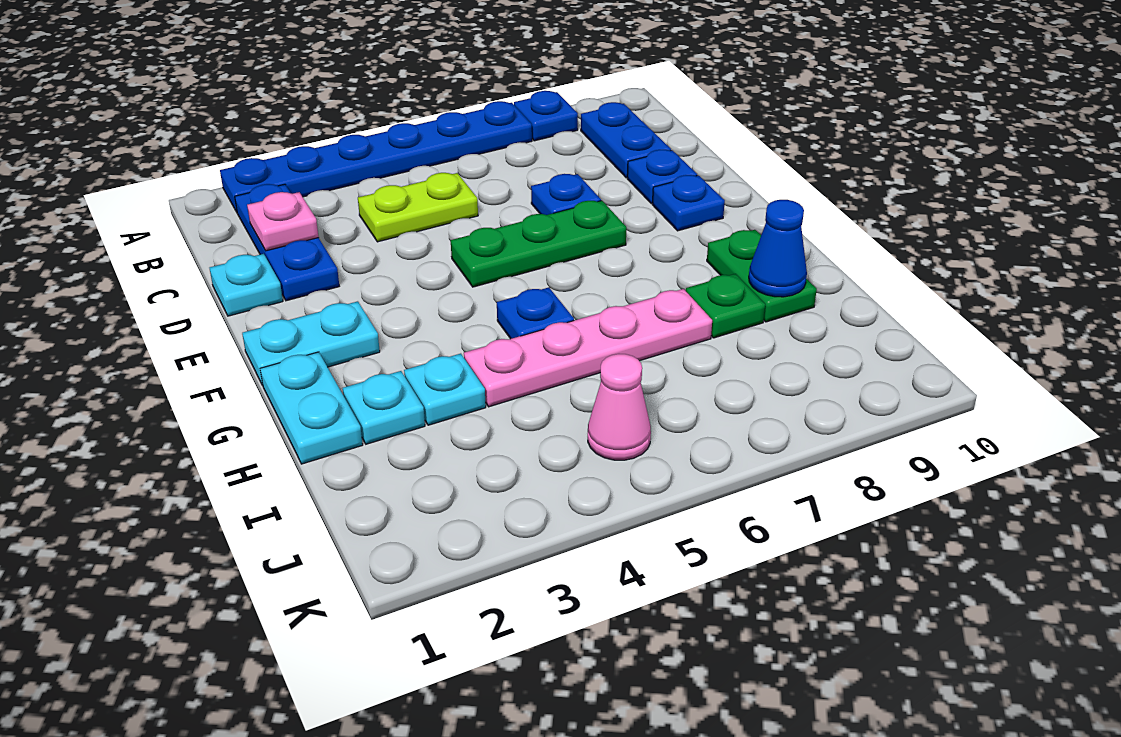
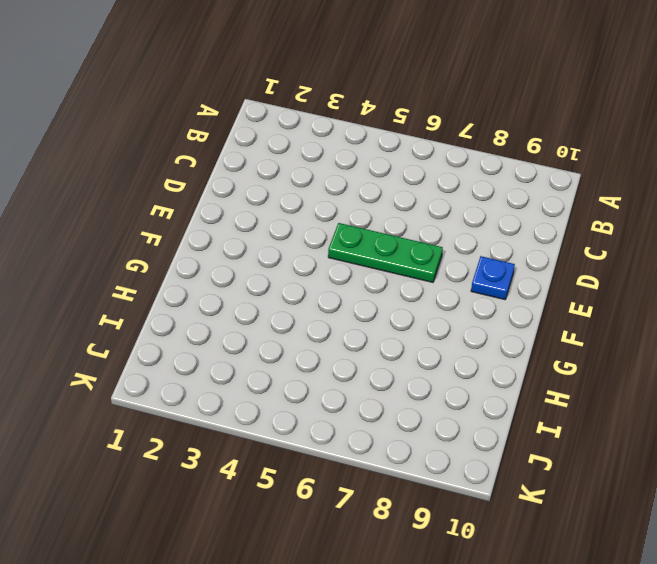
none -> blue plate A2:A7 level 1
none -> blue plate A8 level 1
none -> blue plate B2:D2 level 1

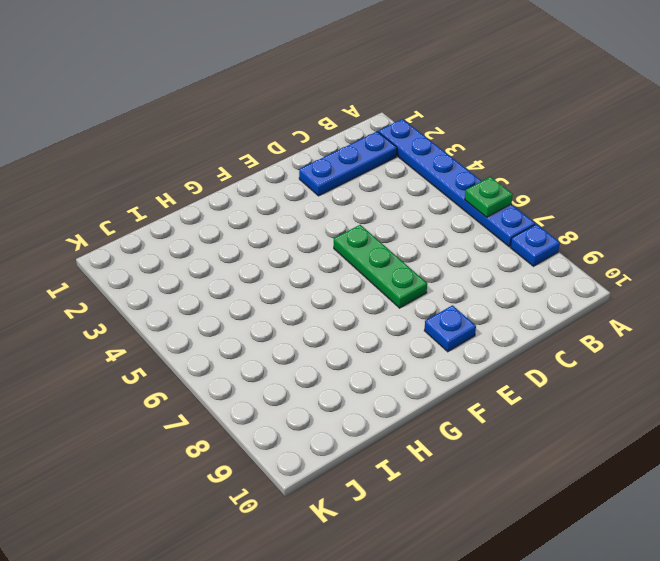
green plate A6 level 2 -> green plate H8 level 1
none -> blue plate B9:C9 level 1
none -> lime plate C4:C5 level 1
none -> cyan plate D1 level 1

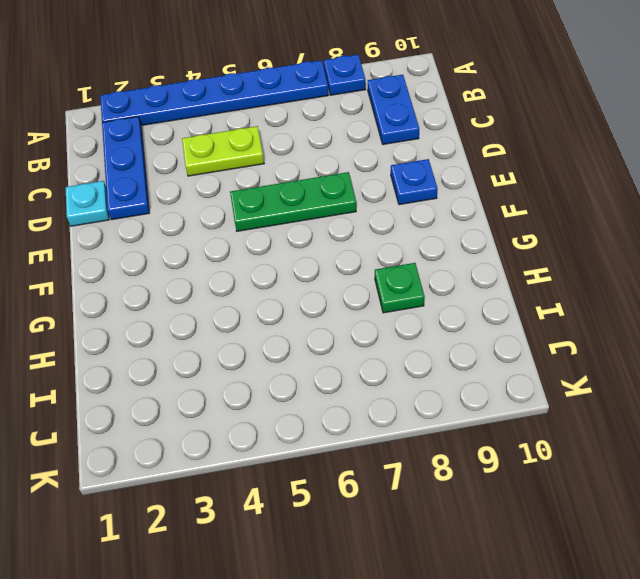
none -> blue plate D7 level 1
none -> blue plate D9 level 1
none -> cyan plate F1:F2 level 1

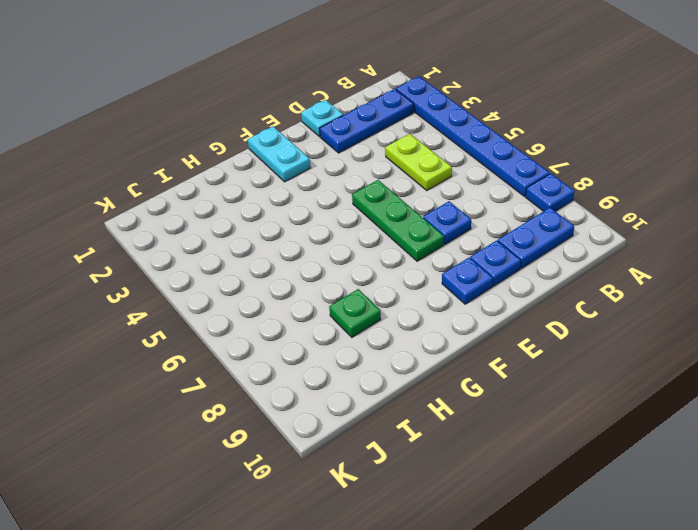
none -> cyan plate G1:H1 level 1
none -> blue plate G5 level 1
none -> green plate G9:H9 level 1

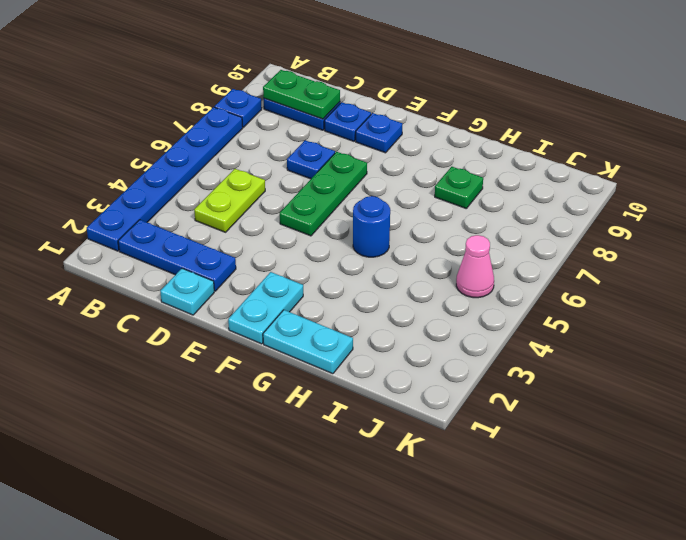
green plate B9:C9 level 2 -> green plate G9:H9 level 1
blue round brick G5 level 1 -> blue plate G5 level 1
none -> cyan plate H2 level 1
none -> cyan plate H3 level 1
none -> pink plate H4:H7 level 1

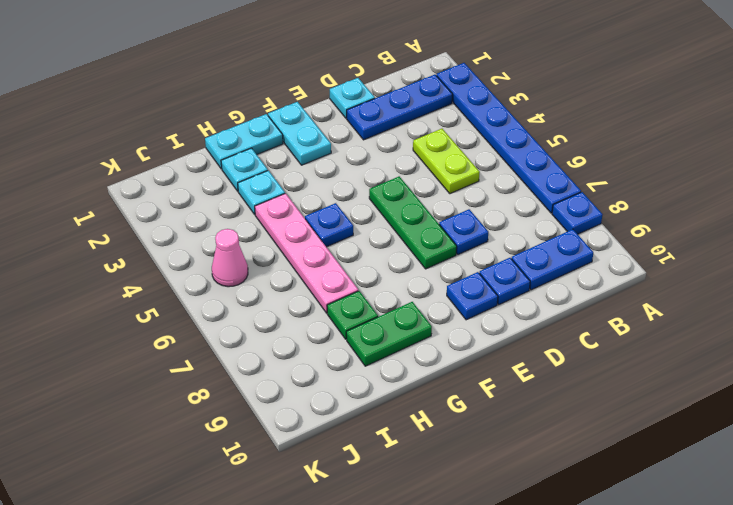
none -> pink plate C2 level 2
none -> blue cone H9 level 2

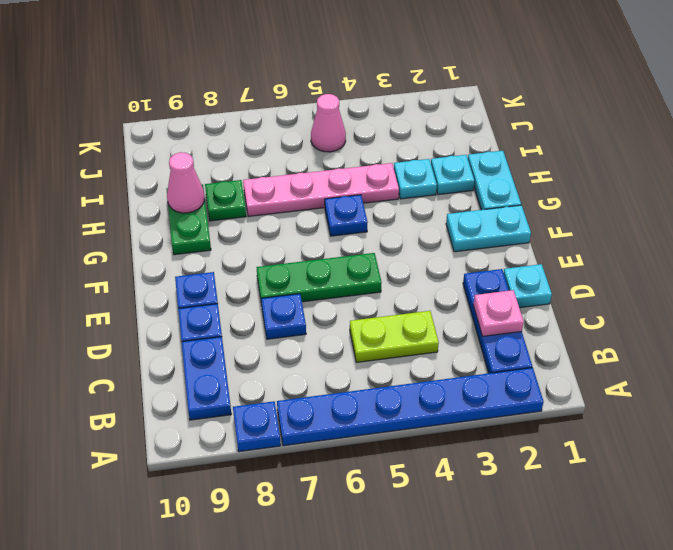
pink cone H9 level 2 -> blue cone H9 level 2

